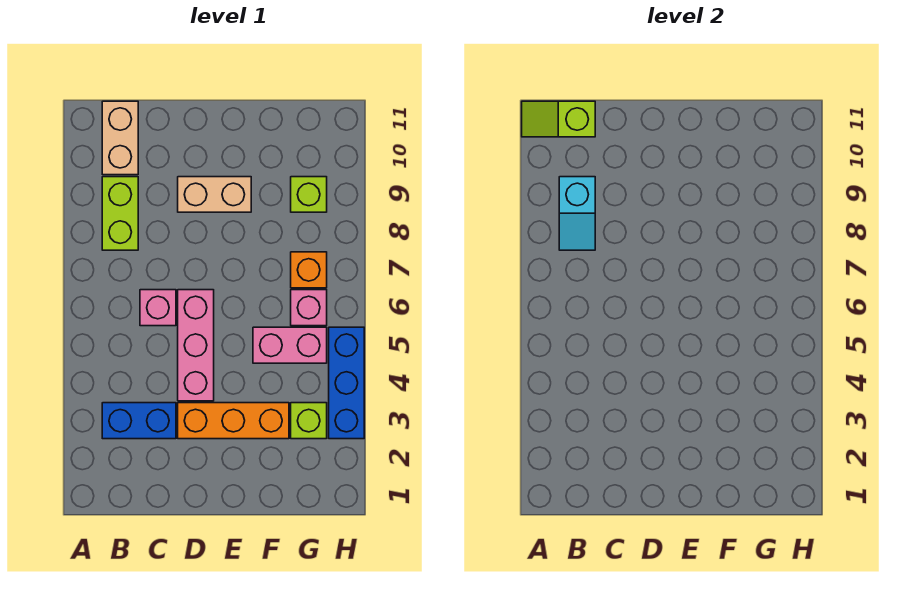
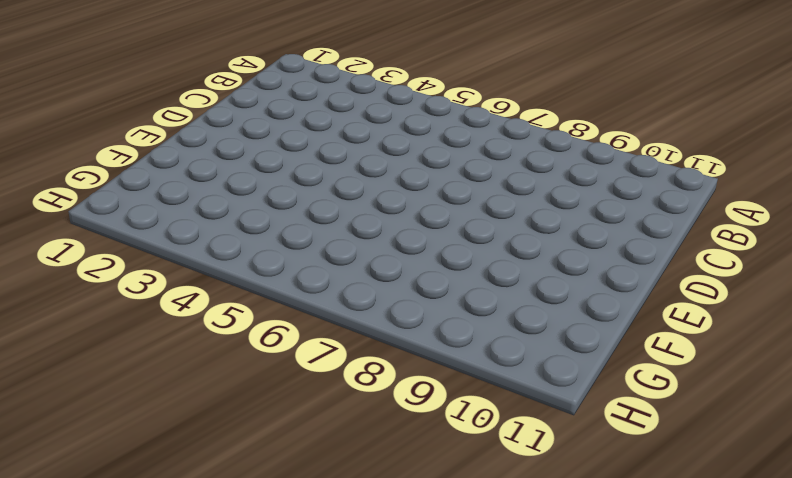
none -> blue brick B3:C3 level 1
none -> lime brick B8:B9 level 1
none -> tan brick B10:B11 level 1

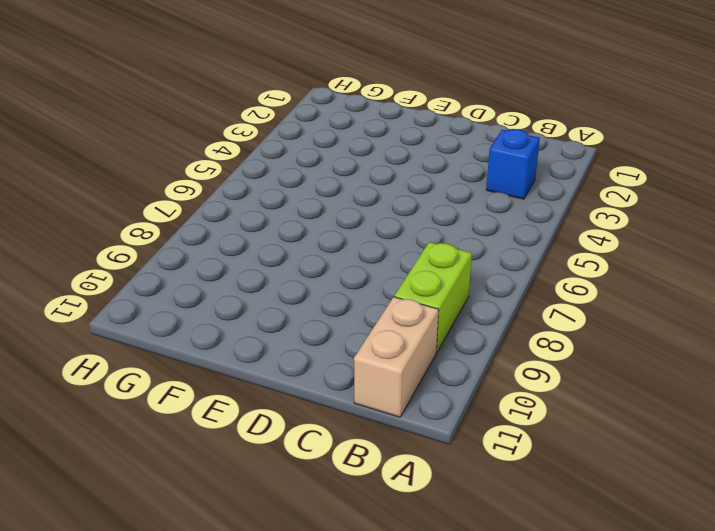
blue brick B3 level 1 -> blue brick B3:C3 level 1
none -> pink brick C6 level 1
none -> orange brick D3:F3 level 1
none -> pink brick D4:D6 level 1

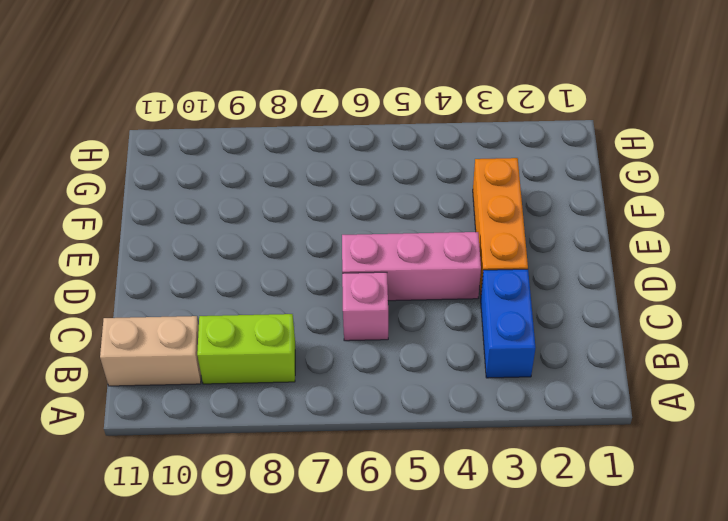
none -> tan brick D9:E9 level 1
none -> pink brick F5:G5 level 1
none -> lime brick G3 level 1

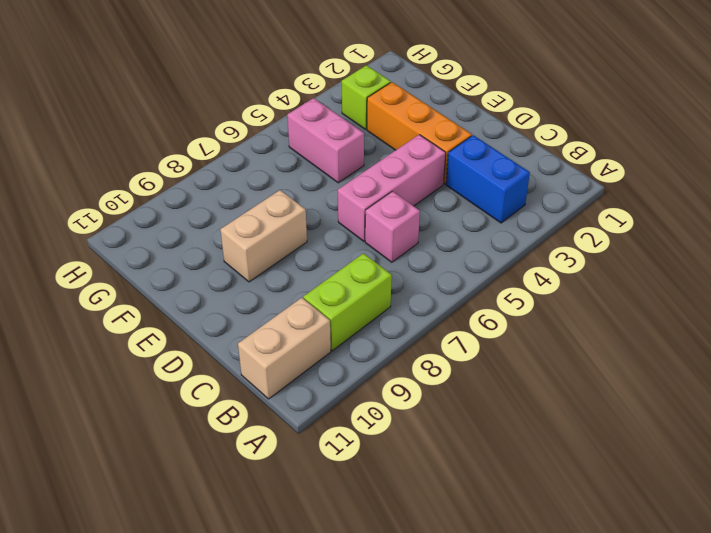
tan brick E8:E9 level 1 -> tan brick D9:E9 level 1
none -> pink brick G6 level 1
none -> orange brick G7 level 1
none -> lime brick G9 level 1

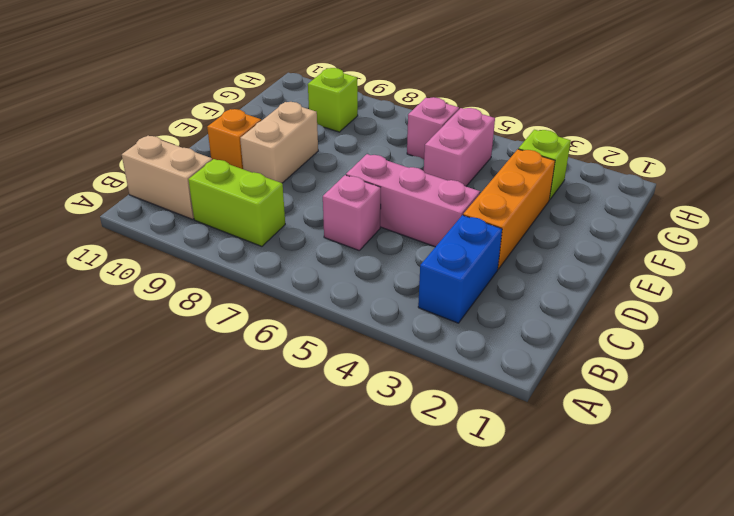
orange brick D10 level 1 -> orange brick G7 level 1
none -> blue brick H3:H5 level 1
none -> lime slope A11:B11 level 2 top B
none -> cyan slope B8:B9 level 2 top 9

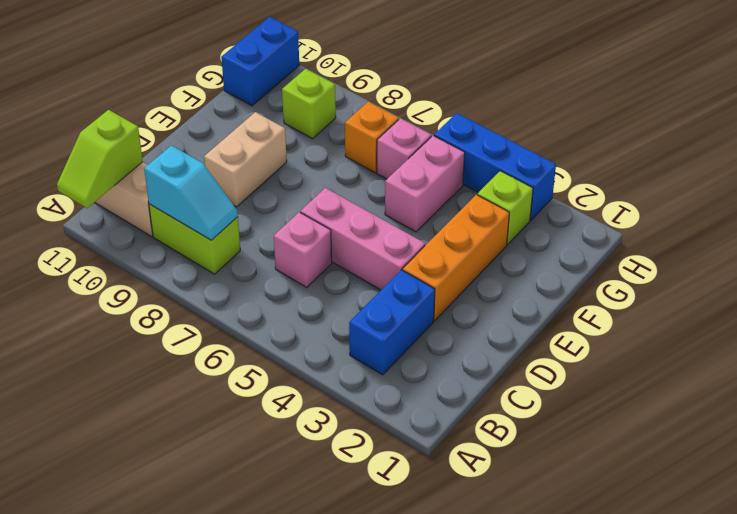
blue brick G11:H11 level 1 -> none

